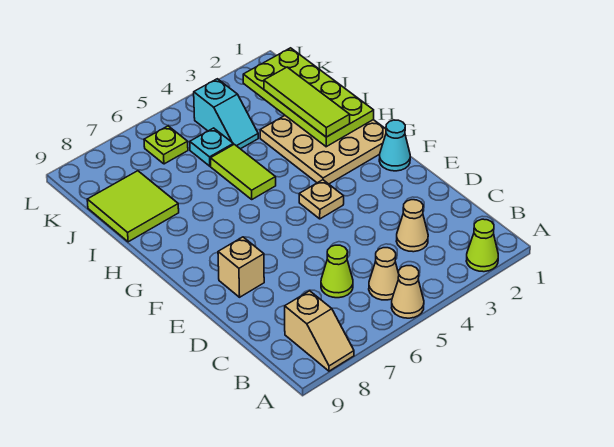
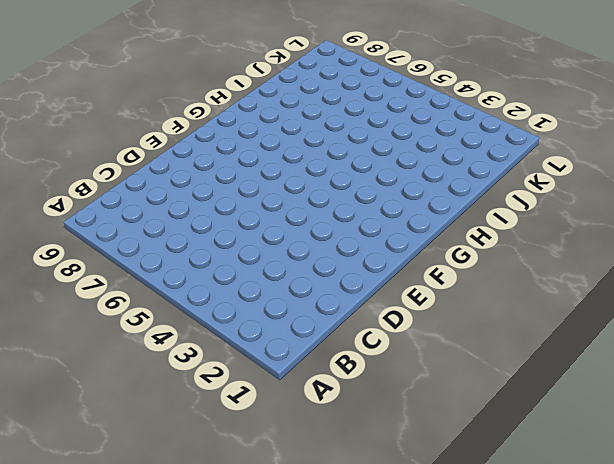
none -> lime cone A2 level 1
none -> tan cone A5 level 1
none -> tan slope A8:B8 level 1 top B

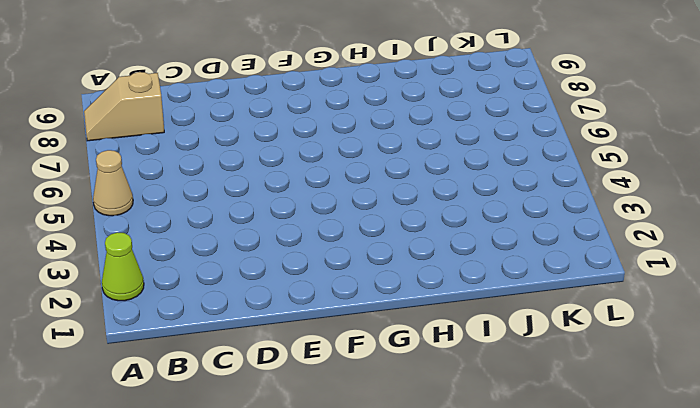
none -> tan cone B5 level 1
none -> tan cone C3 level 1
none -> lime cone C6 level 1

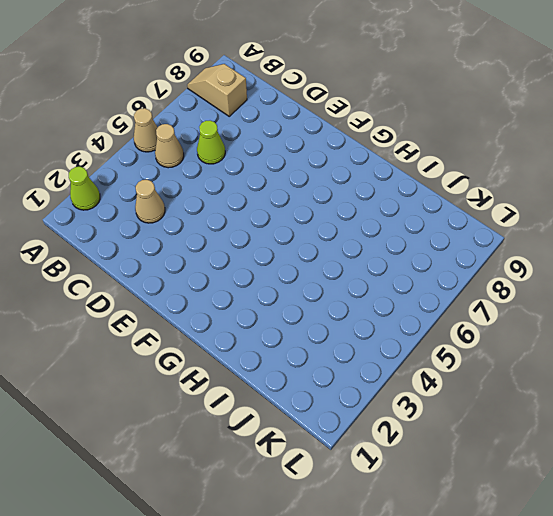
none -> tan brick E8 level 1
none -> cyan cone F1 level 1
none -> tan plate F4 level 1

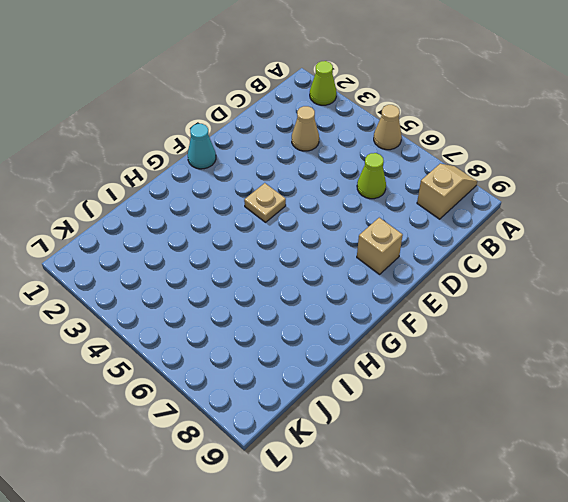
none -> tan cone B5 level 1
none -> tan plate G1:I3 level 1
none -> lime tile H5:I5 level 1

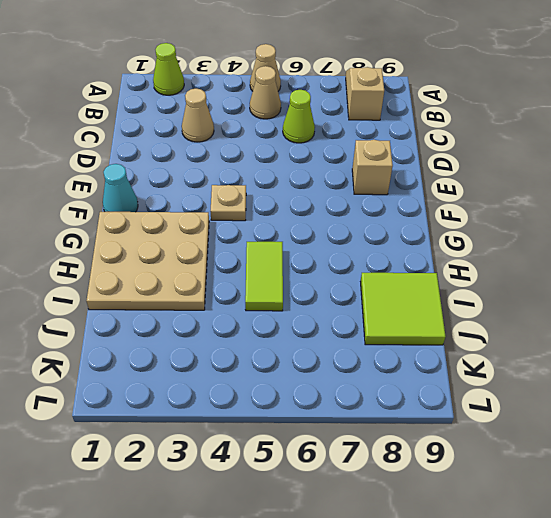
none -> cyan slope J4:K4 level 1 top K
none -> cyan plate J5 level 1
none -> lime plate K6 level 1

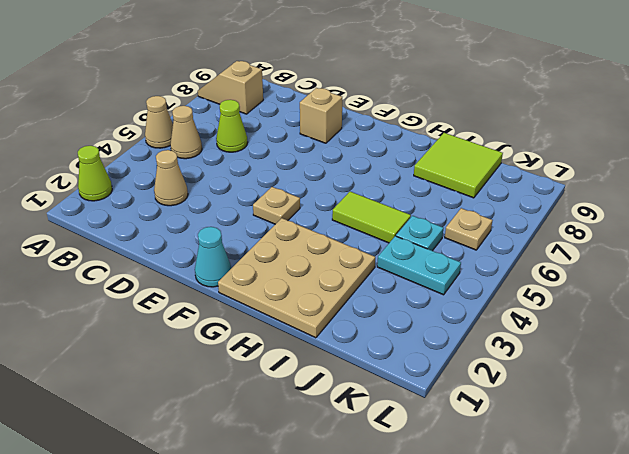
cyan plate J4:K4 level 1 -> cyan slope J4:K4 level 1 top K
tan plate K6 level 1 -> lime plate K6 level 1
none -> lime plate H1:K2 level 2
none -> lime tile H2:J2 level 3

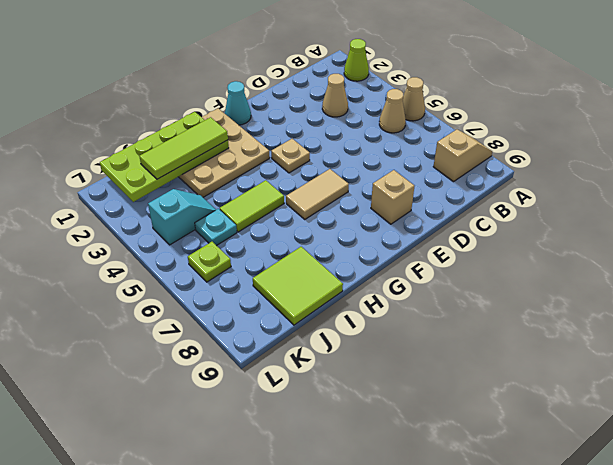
tan tile F6:G6 level 1 -> none
none -> lime cone C6 level 1

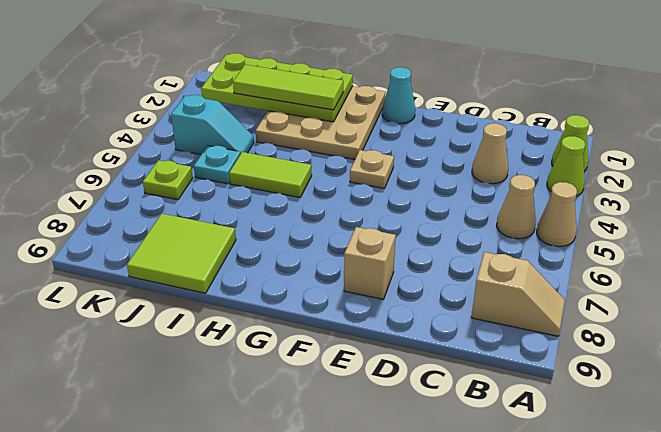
lime cone A3 level 1 -> lime cone C6 level 1

